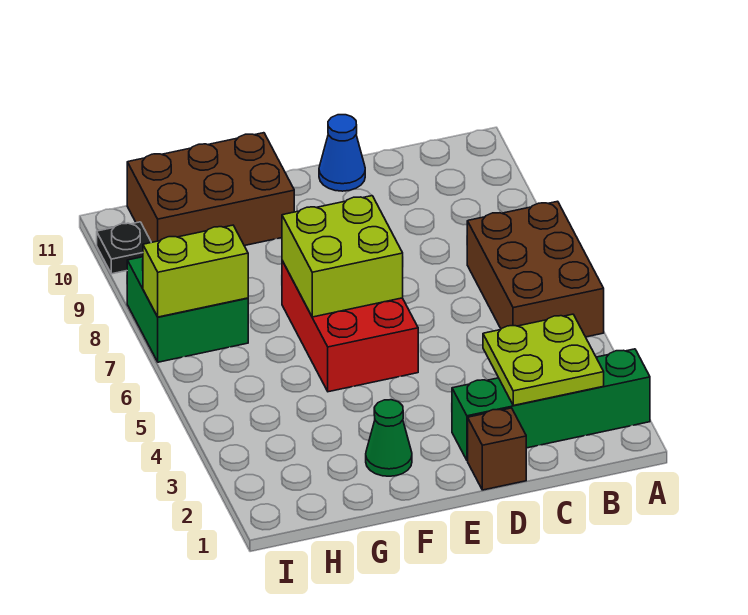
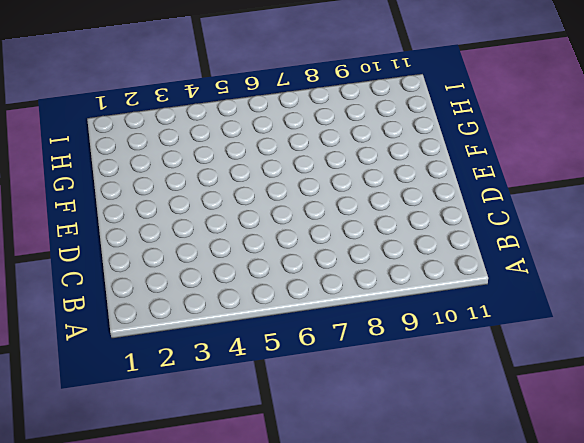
none -> green brick A2:D2 level 1
none -> brown brick A5:B7 level 1
none -> brown brick D1 level 1

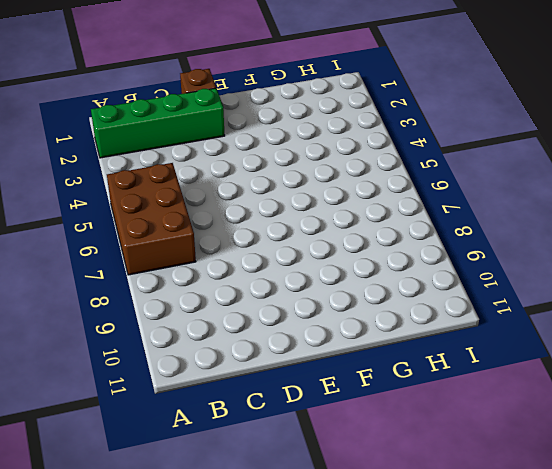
none -> blue cone D11 level 1
none -> red brick E5:F7 level 1
none -> green cone F2 level 1

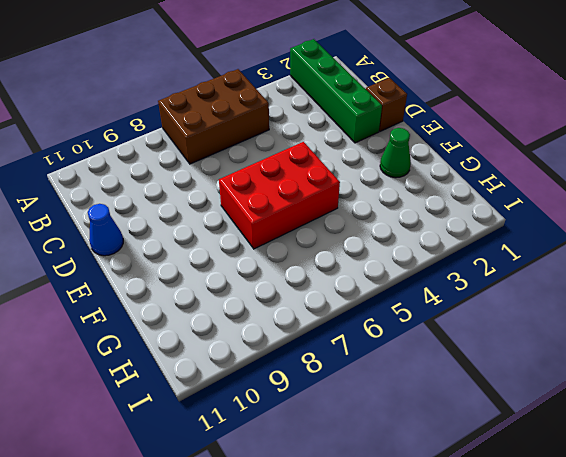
none -> brown brick F10:H11 level 1
none -> green brick H7:I8 level 1
none -> black plate I10 level 1

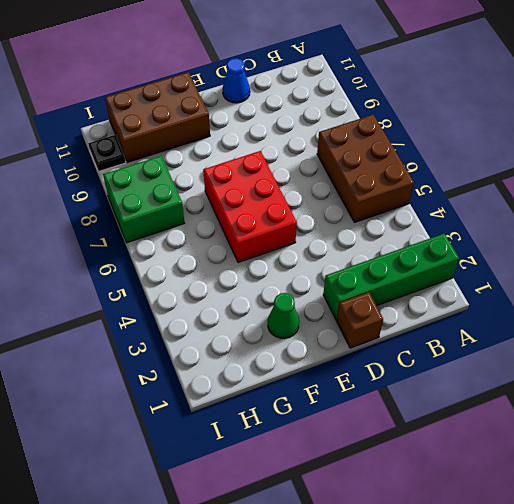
none -> lime plate B2:C3 level 2
none -> lime brick E6:F7 level 2
none -> lime brick H7:I7 level 2

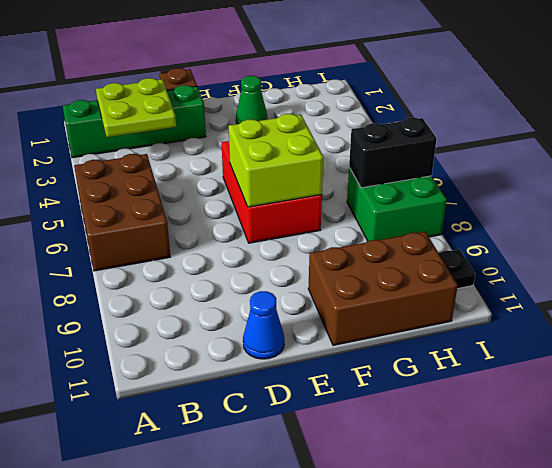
black brick H7:I7 level 2 -> lime brick H7:I7 level 2

